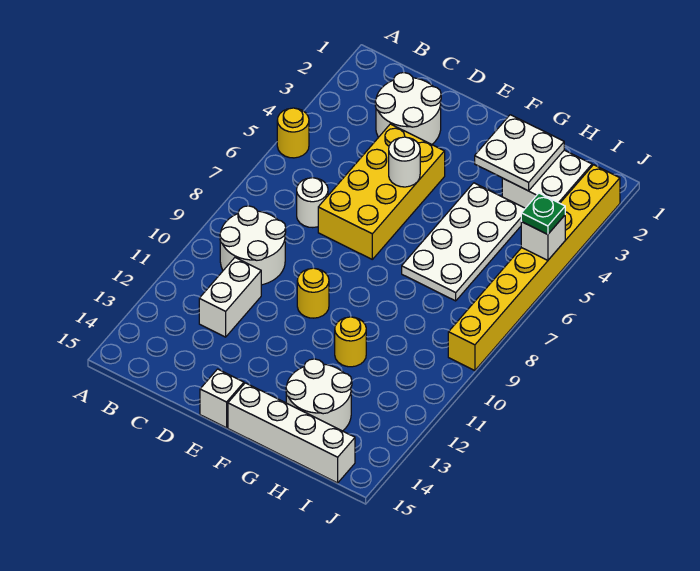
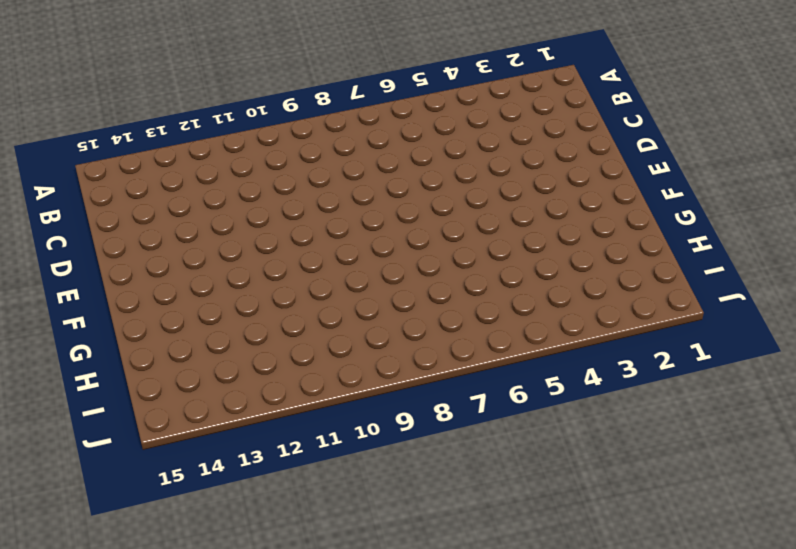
none -> yellow round brick A5 level 1
none -> white round brick B9:C10 level 1
none -> white round brick C2:D3 level 1

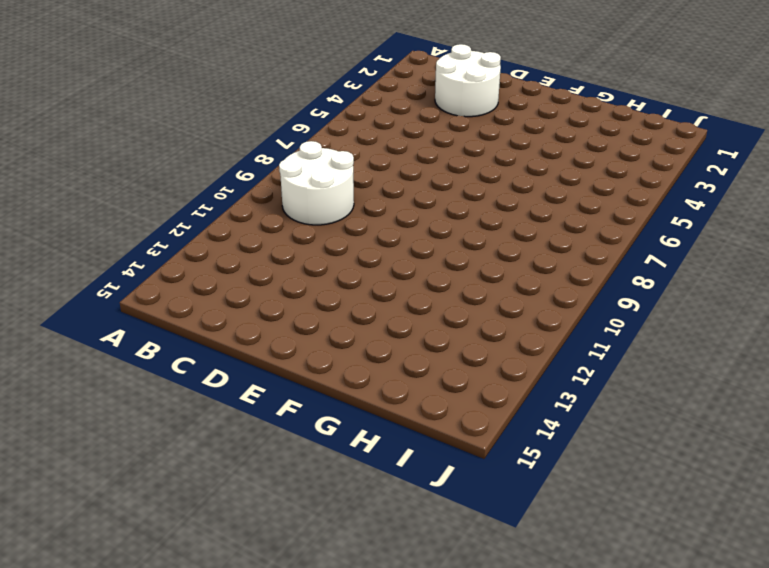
none -> yellow round brick A5 level 1
none -> white round brick C7 level 1
none -> white brick C11:C12 level 1

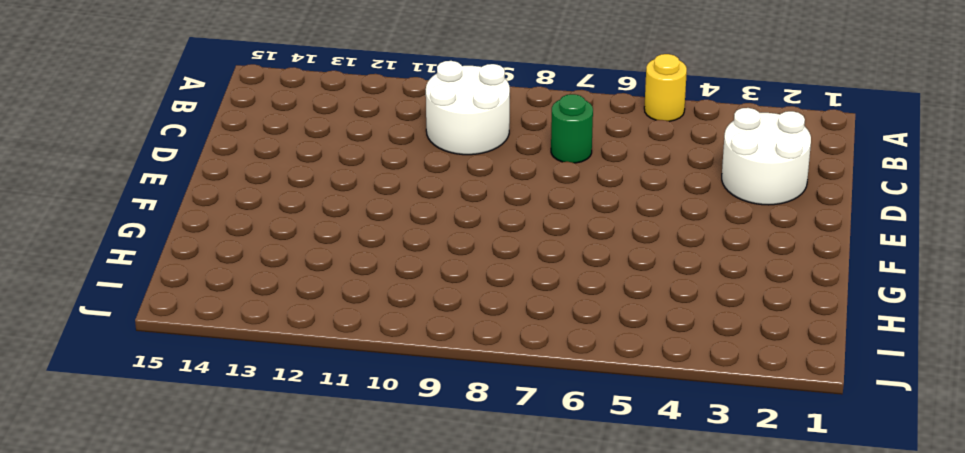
green round brick C7 level 1 -> white round brick C7 level 1
none -> white brick C11:C12 level 1
none -> yellow brick D4:E7 level 1
none -> yellow round brick E10 level 1

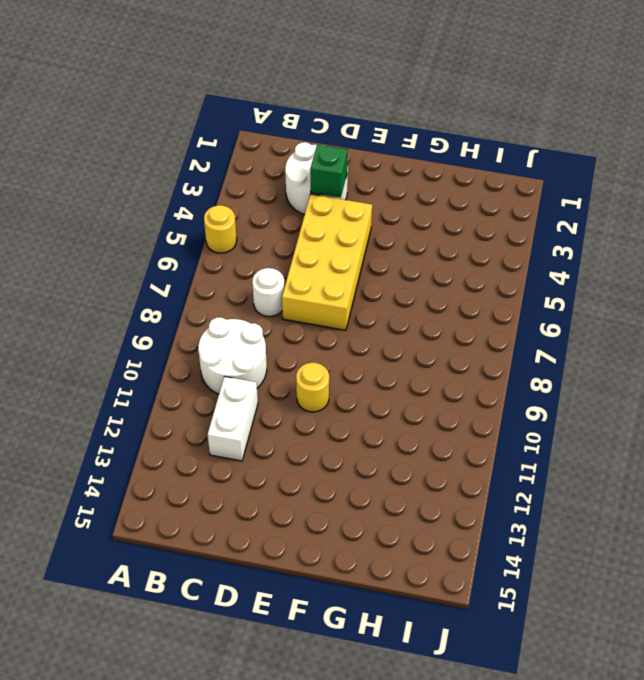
green brick D3 level 2 -> none
none -> white brick E15 level 1
none -> white brick F15:I15 level 1
none -> white plate G4:H7 level 1

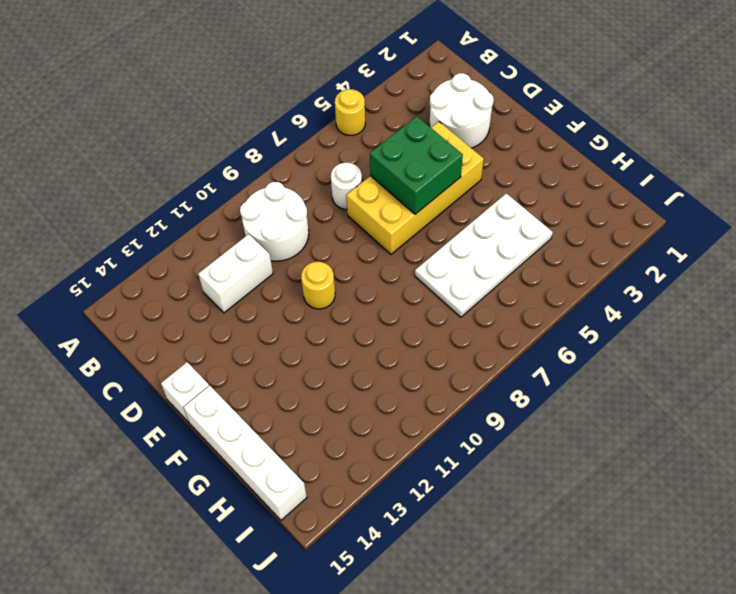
green brick D5:E6 level 2 -> white round brick E5 level 2
none -> yellow round brick G11 level 1
none -> white round brick G13:H14 level 1
none -> white brick H2:I3 level 1

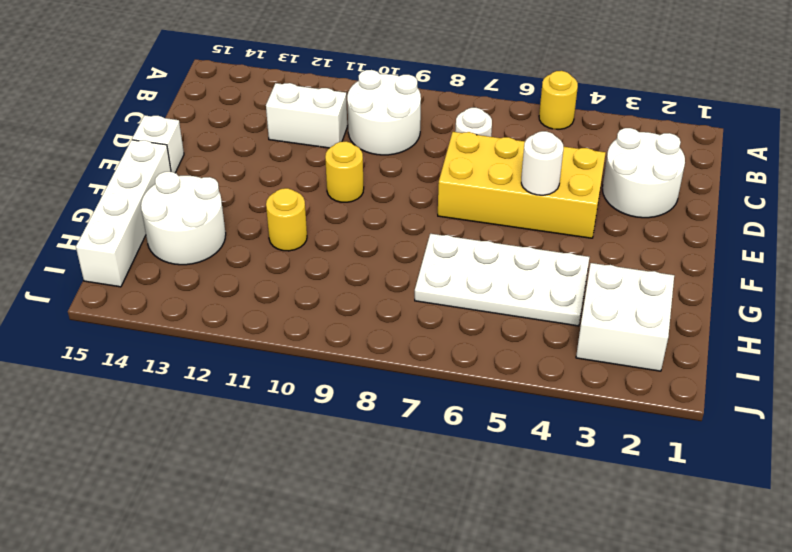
none -> yellow brick J2:J9 level 1
none -> white plate G2:H3 level 2
none -> white brick J5 level 2

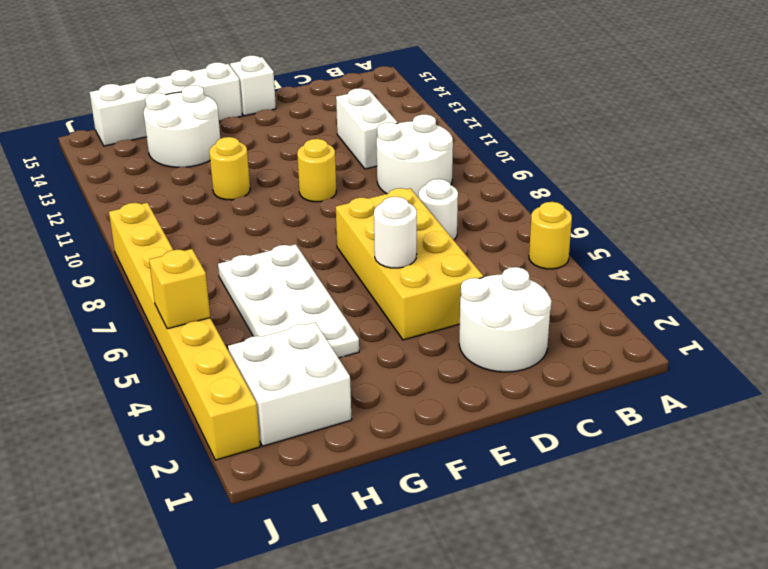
yellow brick J5 level 2 -> white brick J5 level 2
none -> white plate G2:H3 level 2
none -> green plate J5 level 3

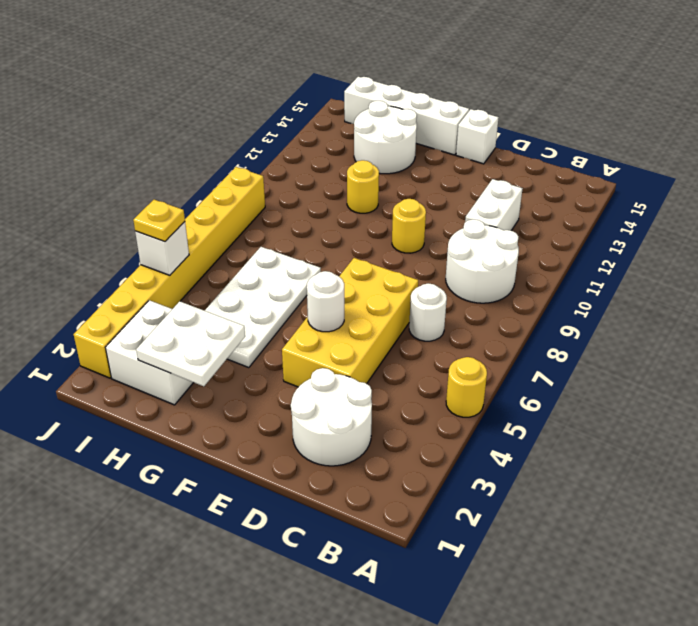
yellow plate J5 level 3 -> green plate J5 level 3

